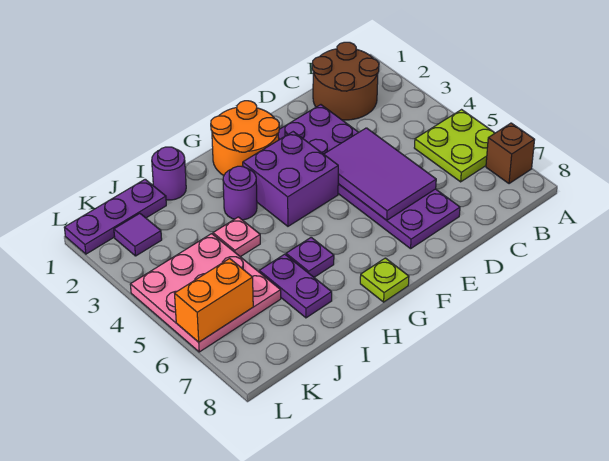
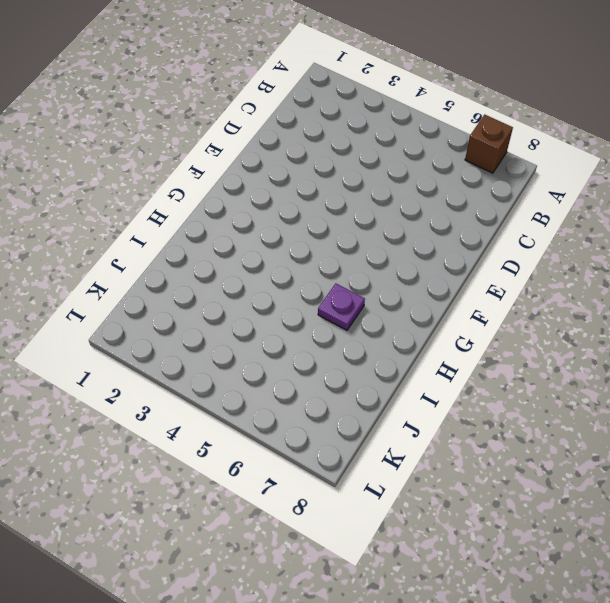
none -> lime plate A5:B6 level 1
none -> brown round brick B1:C2 level 1
none -> purple plate D2:E7 level 1

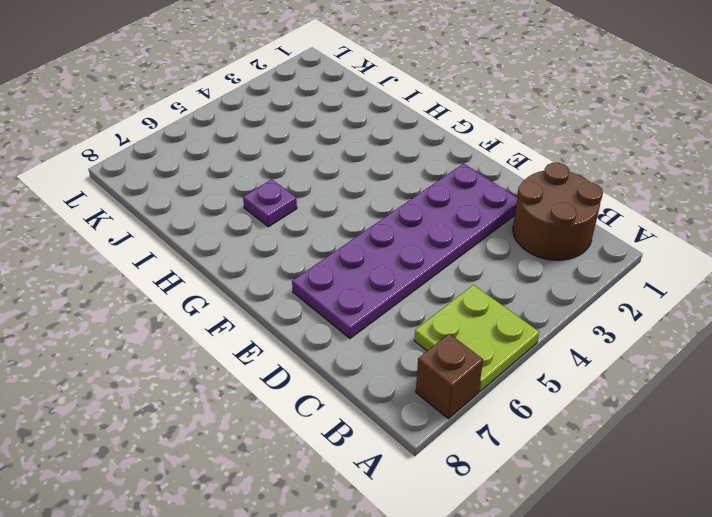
none -> orange round brick F1:G2 level 1
none -> purple brick F3:G4 level 1
none -> lime plate G8 level 1

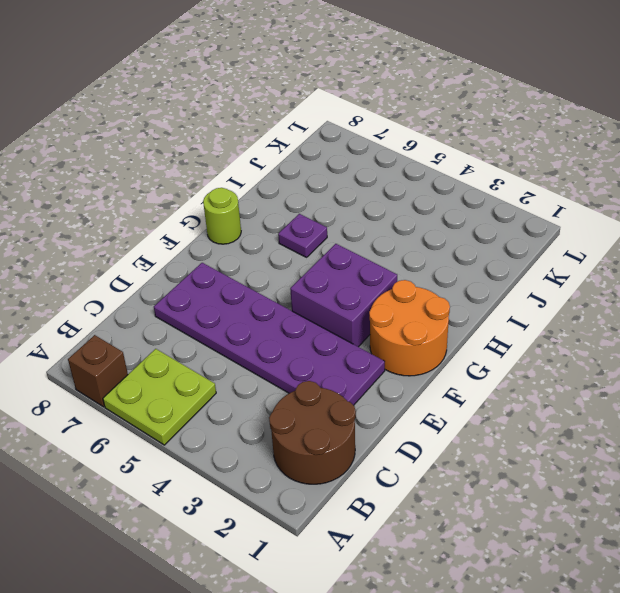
lime round brick G8 level 1 -> lime plate G8 level 1
none -> purple round brick H3 level 1
none -> purple round brick I1 level 1
none -> pink plate I4 level 1

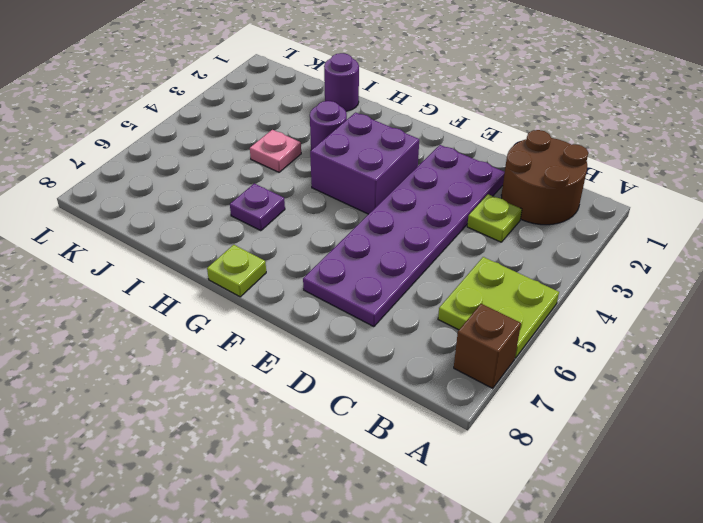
lime plate C3 level 1 -> none
none -> orange round brick F1:G2 level 1
none -> purple plate I6:I7 level 1
none -> purple plate J1:L1 level 1

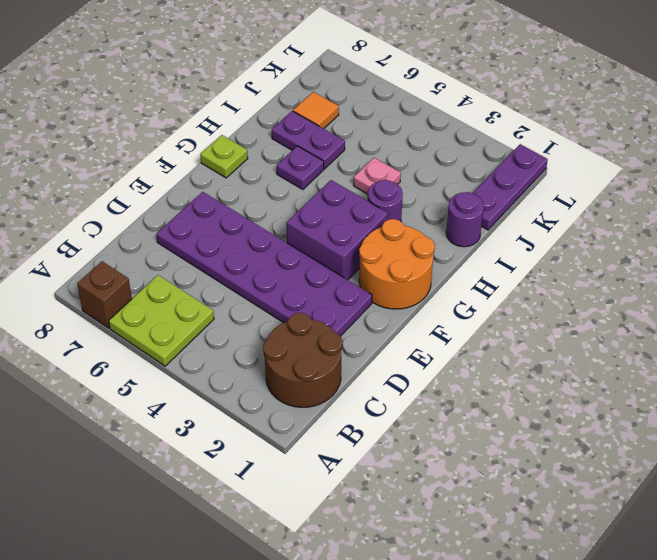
orange tile J7 level 1 -> none
none -> pink plate J4:L6 level 1
none -> purple tile K2 level 1
none -> purple tile D4:E6 level 2

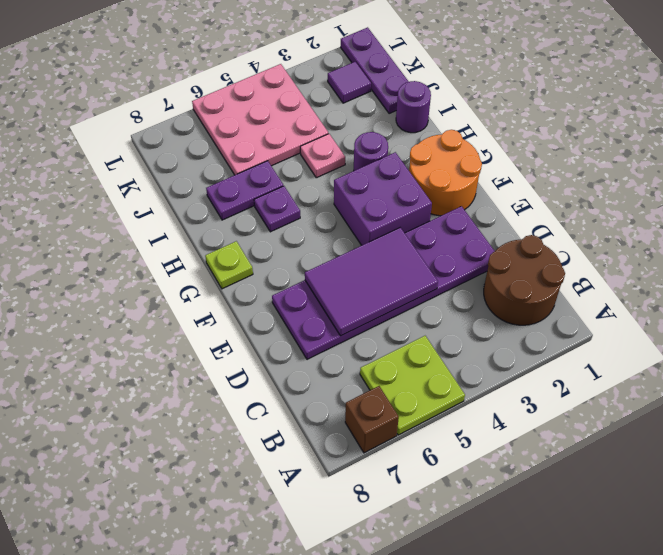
none -> orange brick K6:L6 level 2

